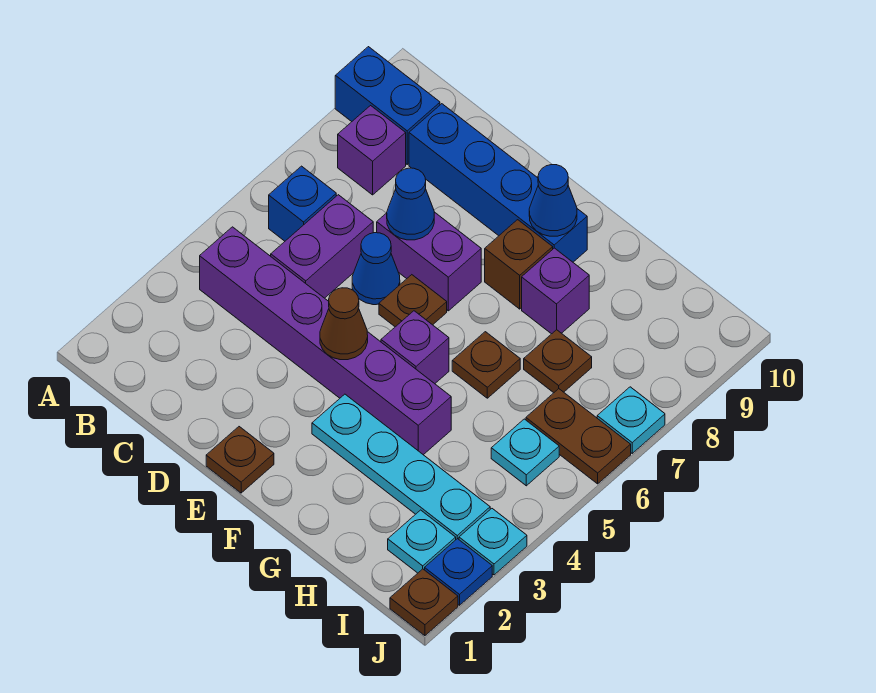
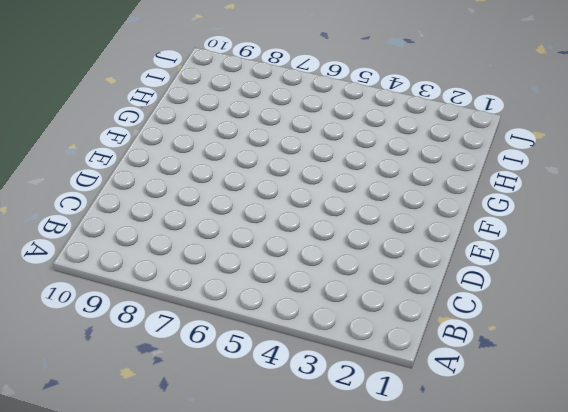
none -> blue brick A9:B9 level 1
none -> purple brick B4:G4 level 1
none -> blue brick B6 level 1

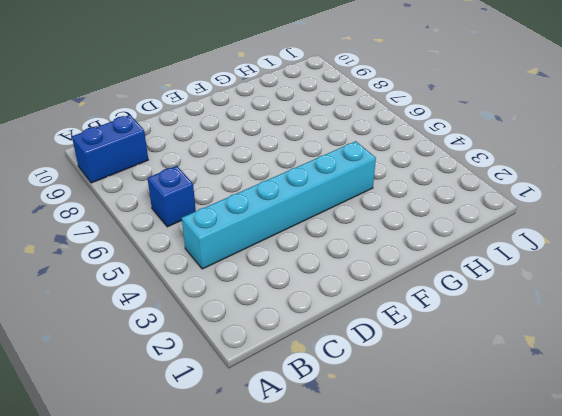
cyan brick B4:G4 level 1 -> purple brick B4:G4 level 1
none -> purple brick B8 level 1
none -> purple brick C5:C6 level 1
none -> blue brick C9:F9 level 1

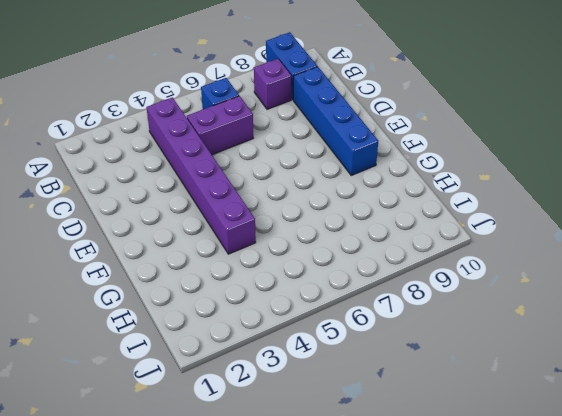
none -> blue cone D6 level 1
none -> purple brick D7:E7 level 1
none -> brown plate E1 level 1

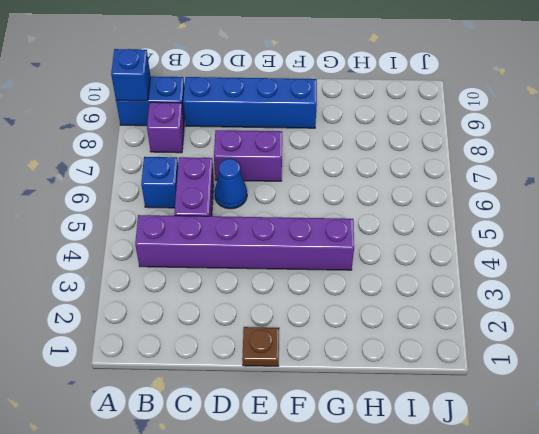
blue brick A9 level 2 -> none
none -> brown plate E6 level 1
none -> cyan plate F3:I3 level 1
none -> purple brick F5 level 1

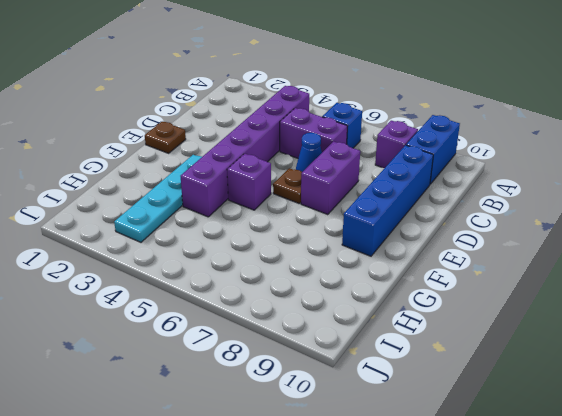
none -> brown brick F8 level 1
none -> brown plate G6 level 1
none -> purple brick G8 level 1

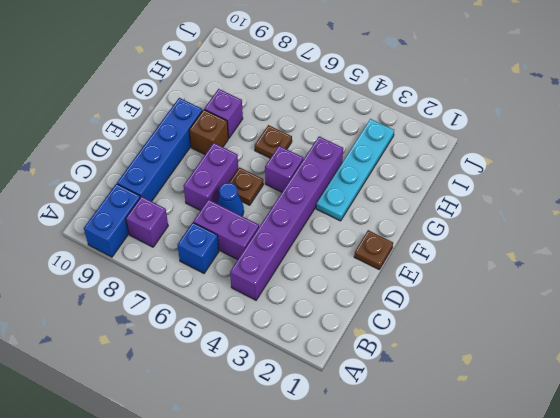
none -> brown plate H7 level 1
none -> cyan plate I2 level 1
none -> cyan plate I5 level 1

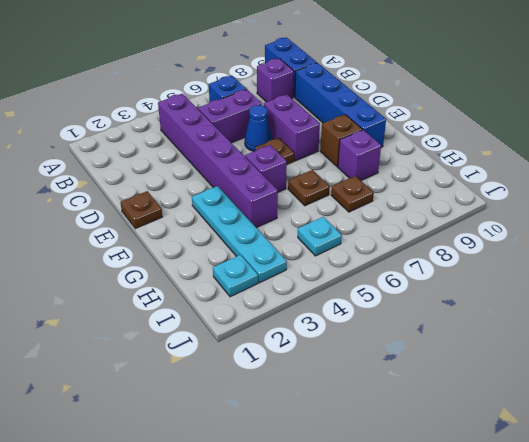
none -> brown plate I6:J6 level 1
none -> brown plate J1 level 1
none -> blue plate J2 level 1

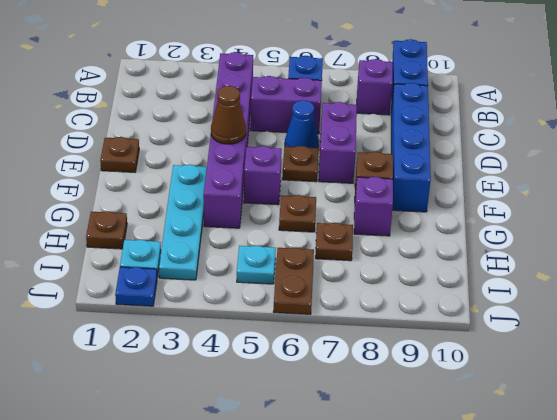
brown plate H1 level 1 -> brown plate J1 level 1
none -> cyan plate J3 level 1
none -> cyan plate J7 level 1
none -> blue cone D7 level 2

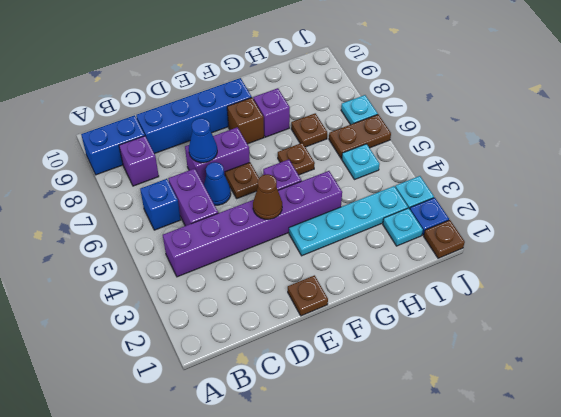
none -> blue cone F9 level 2

